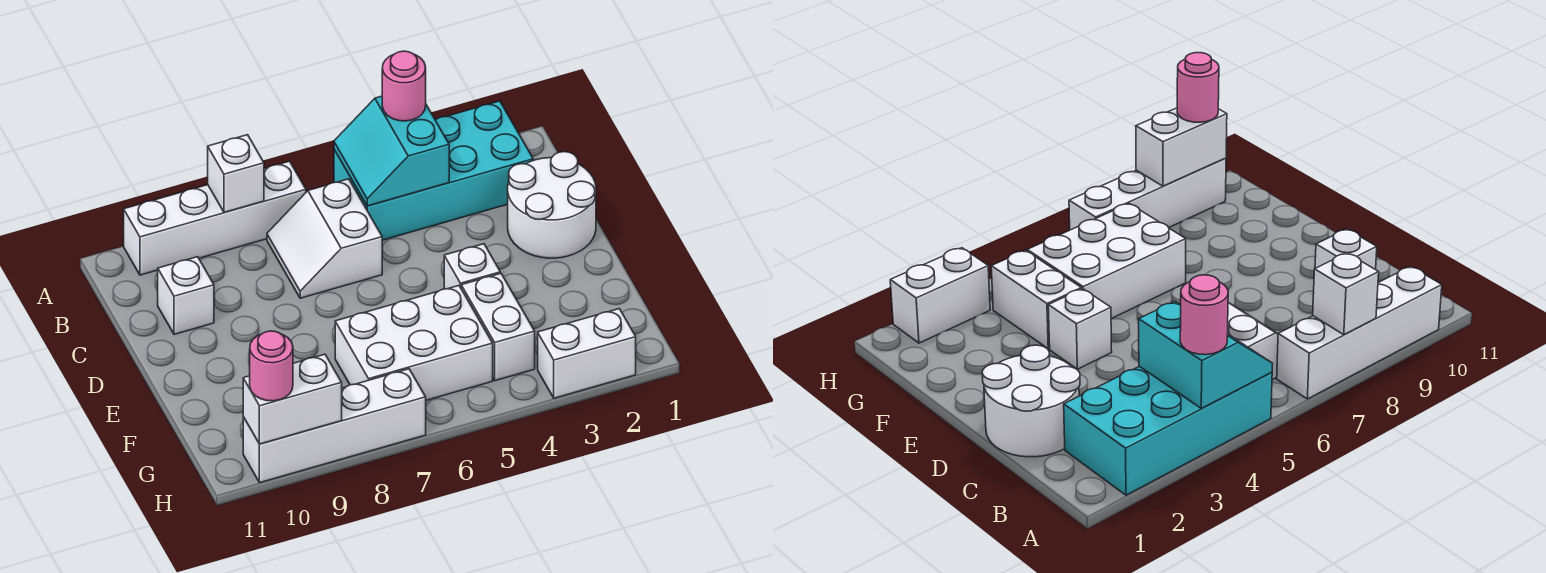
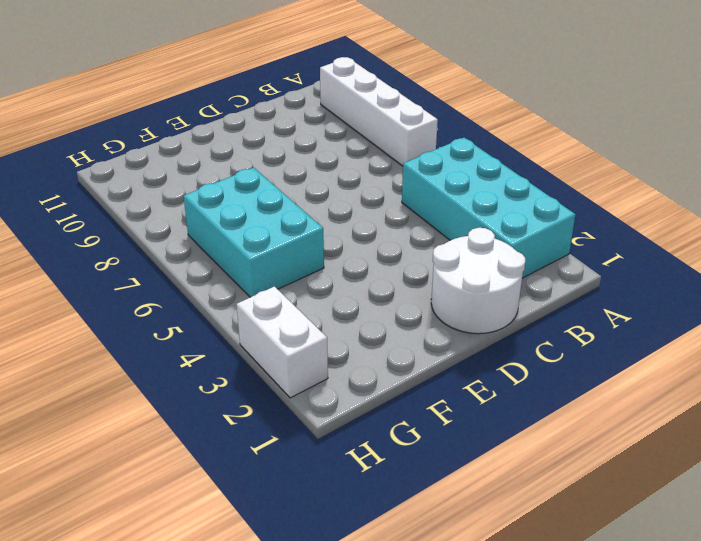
cyan brick F5:G7 level 1 -> white brick F5:G7 level 1
none -> white slope B6:C7 level 1 top 6
none -> white brick C10 level 1
none -> white brick E4 level 1

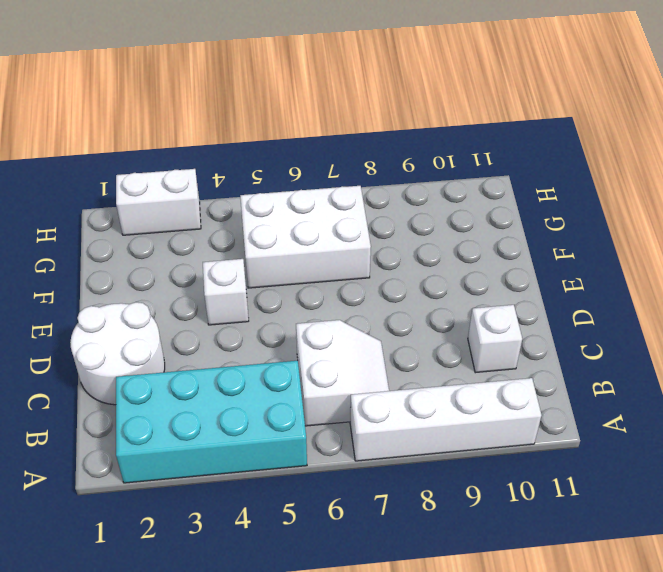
none -> white brick F4:G4 level 1
none -> white brick H7:H10 level 1
none -> cyan slope A4:B5 level 2 top 4

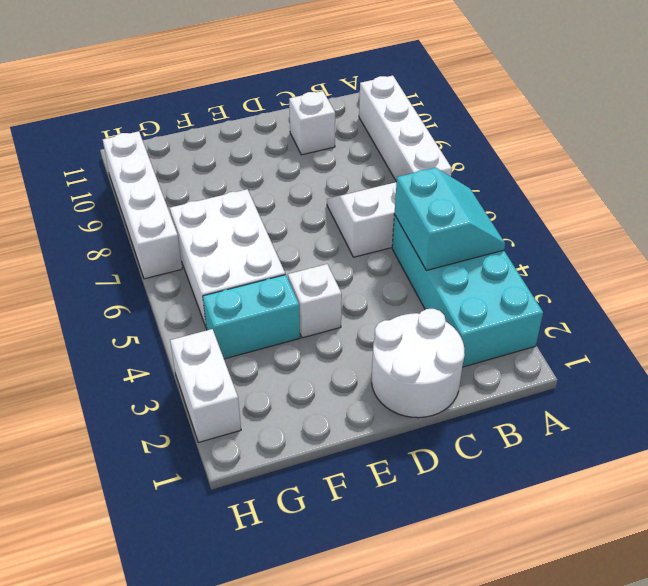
cyan slope A4:B5 level 2 top B -> cyan slope A4:B5 level 2 top 4
cyan brick F4:G4 level 1 -> white brick F4:G4 level 1
none -> white brick A8 level 2
none -> white brick H9:H10 level 2
none -> pink round brick A4 level 3

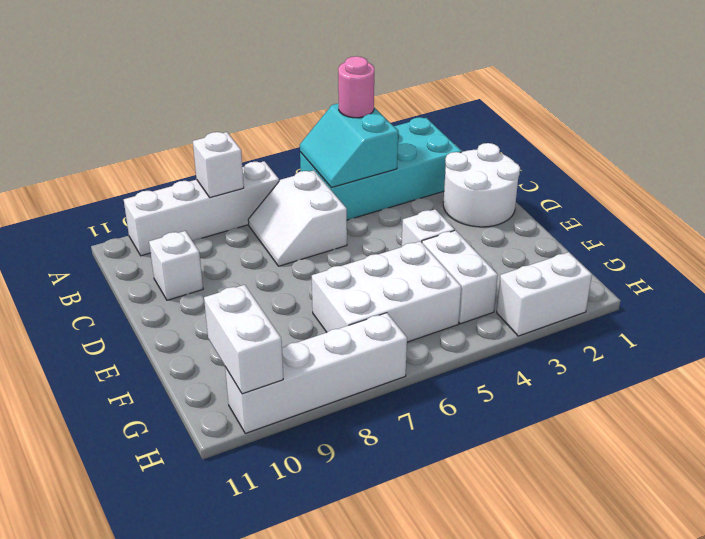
white brick G10:H10 level 2 -> white brick H9:H10 level 2
none -> pink round brick H10 level 3

